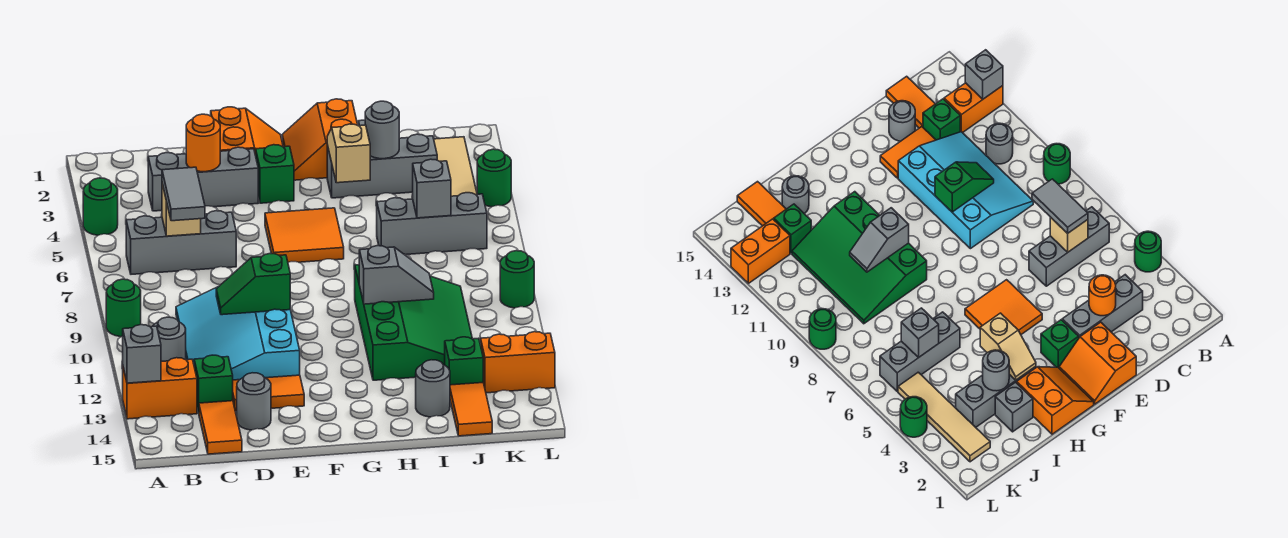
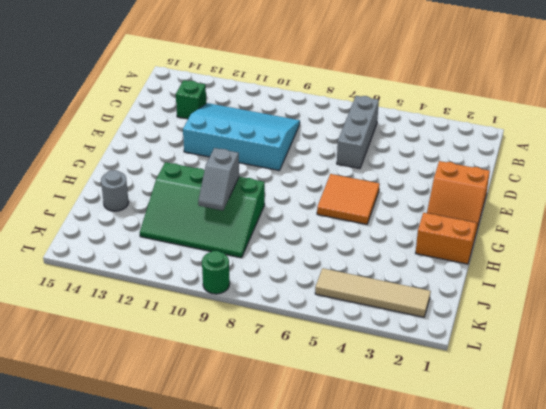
none -> green round brick A4 level 1
none -> green round brick A9 level 1
none -> orange brick A13:B13 level 1
none -> grey round brick B11 level 1

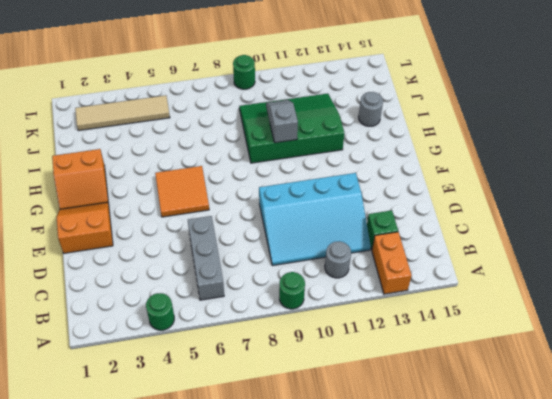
none -> grey brick C3:E3 level 1
none -> orange tile C14:C15 level 1
none -> orange tile D13:E13 level 1
none -> grey round brick D14 level 1

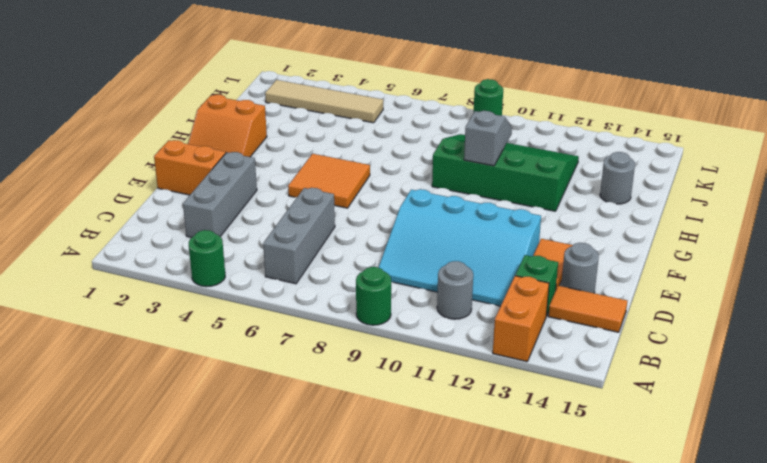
none -> green brick F3 level 1
none -> grey brick H3:J3 level 1
none -> grey brick I2 level 1
none -> grey brick I6:K6 level 1

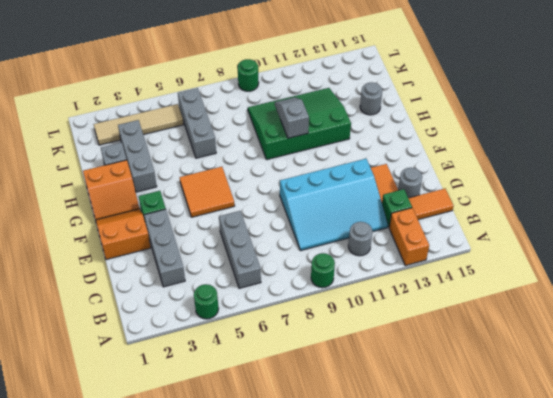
none -> green brick J13 level 1
none -> orange tile J14:J15 level 1
none -> orange brick K13:L13 level 1
none -> green round brick L4 level 1

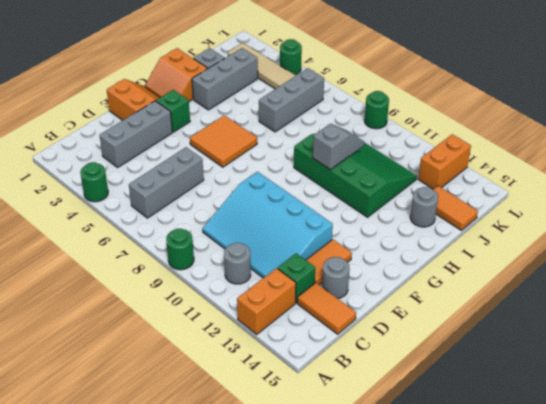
none -> green brick J13 level 1
none -> grey brick A13 level 2
none -> tan brick C6 level 2
none -> orange round brick D3 level 2

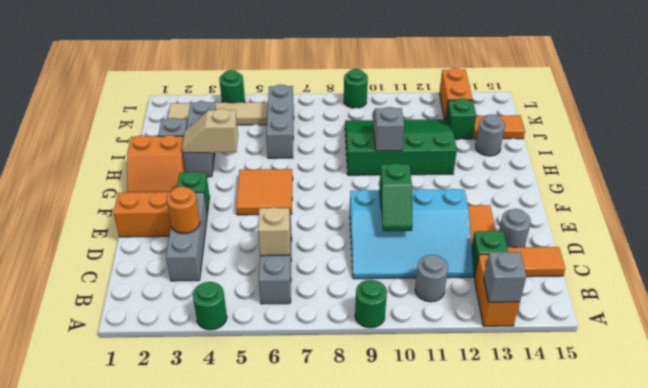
none -> grey round brick I3 level 2
none -> grey brick J6 level 2
none -> grey tile C6:C7 level 3

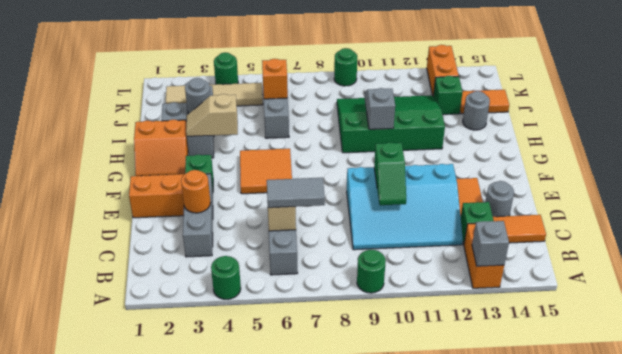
orange brick J6 level 2 -> grey brick J6 level 2
none -> grey round brick B11 level 1

